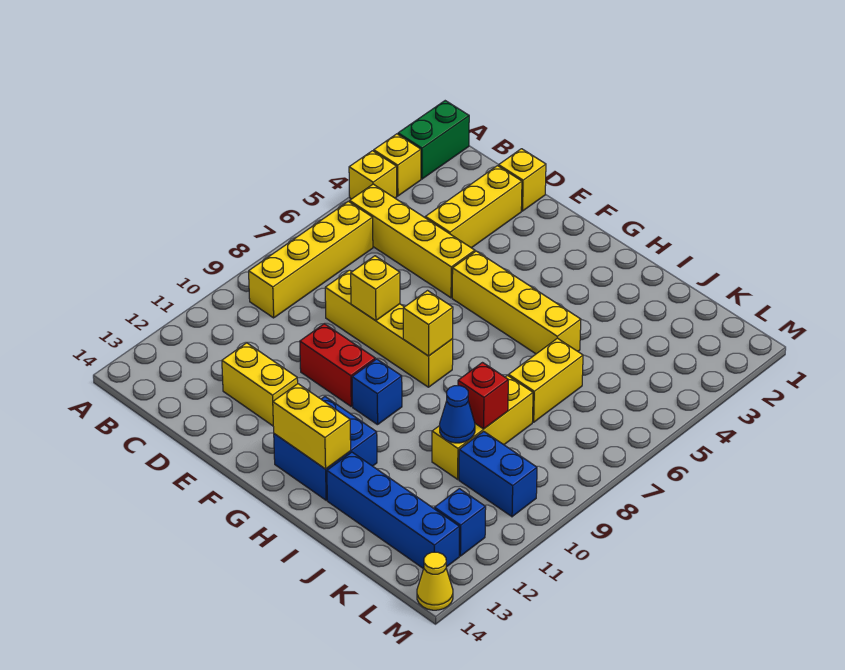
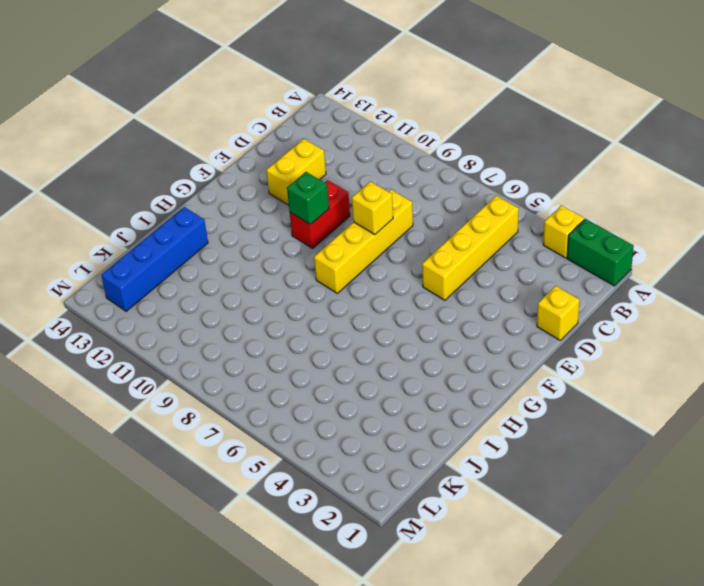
green brick F10 level 2 -> none
none -> yellow brick A4 level 1
none -> yellow brick B6:B9 level 1
none -> yellow brick D2:D4 level 1

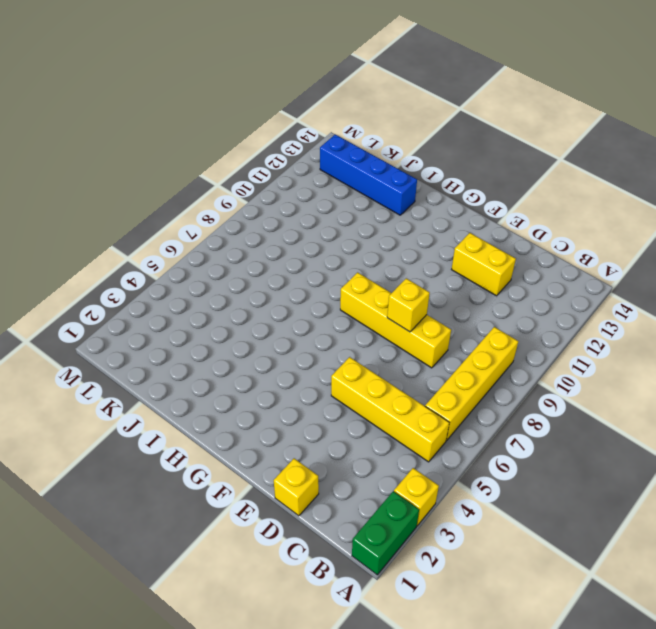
none -> yellow brick A4 level 1
none -> yellow brick D2:D4 level 1
none -> red brick E10:F10 level 1

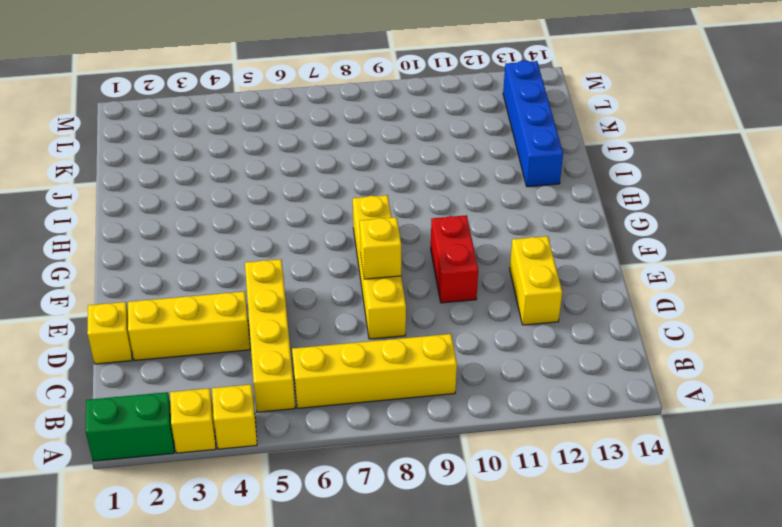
none -> yellow brick F5:I5 level 1
none -> blue brick G10 level 1
none -> blue brick G12:H13 level 1

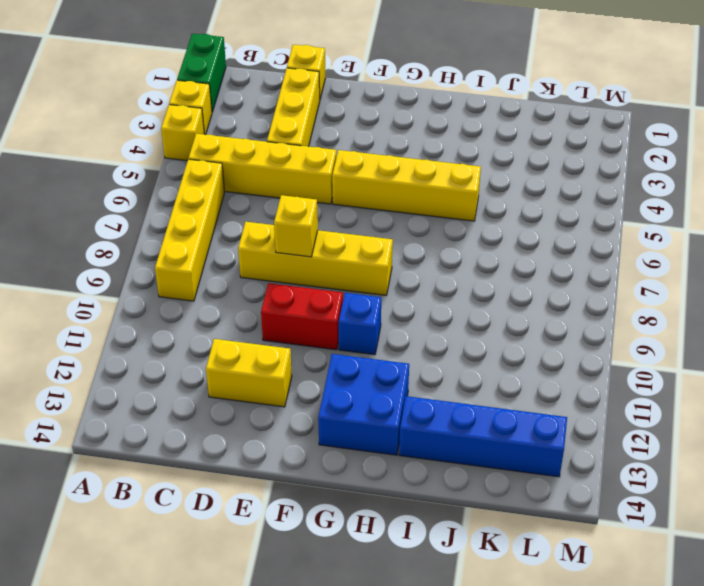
none -> yellow brick J6:J7 level 1
none -> yellow brick J8:J10 level 1
none -> blue brick K10:L10 level 1

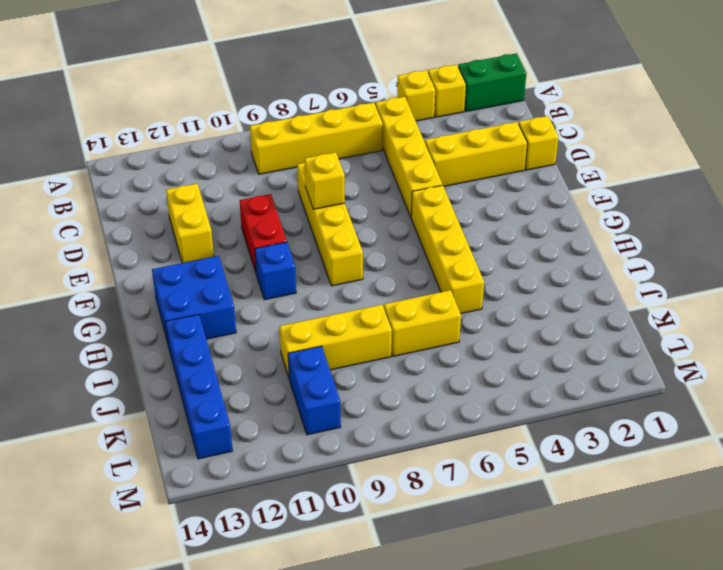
none -> blue brick L12 level 1
none -> yellow cone M14 level 1
none -> yellow brick G8 level 2

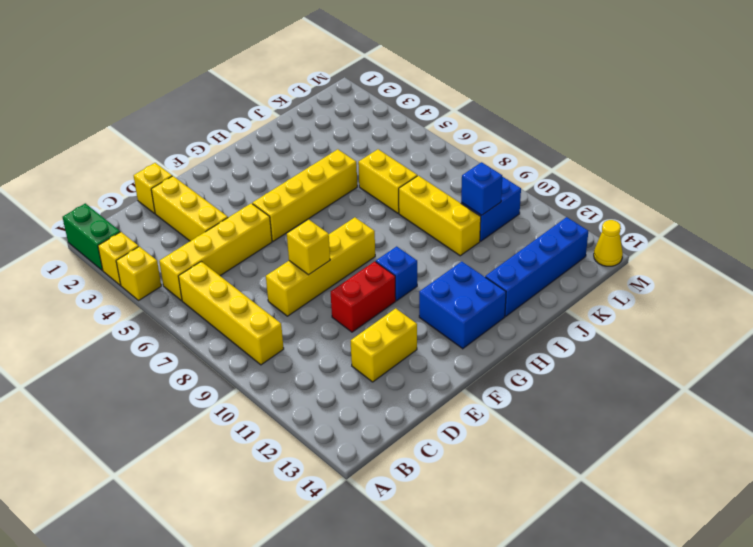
blue brick K10 level 2 -> blue brick L12 level 1
none -> yellow brick G8 level 2
none -> yellow brick G13:H13 level 2
none -> red brick J9 level 2

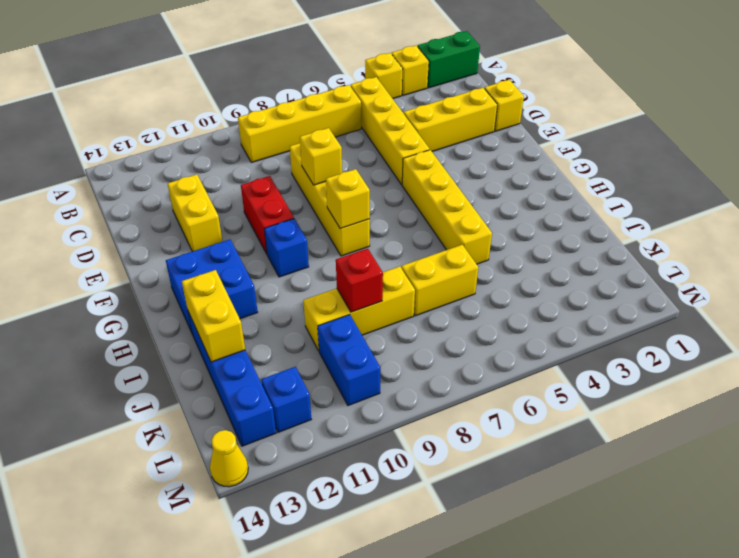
yellow brick I13:J13 level 2 -> yellow brick G13:H13 level 2
none -> blue cone J10 level 2

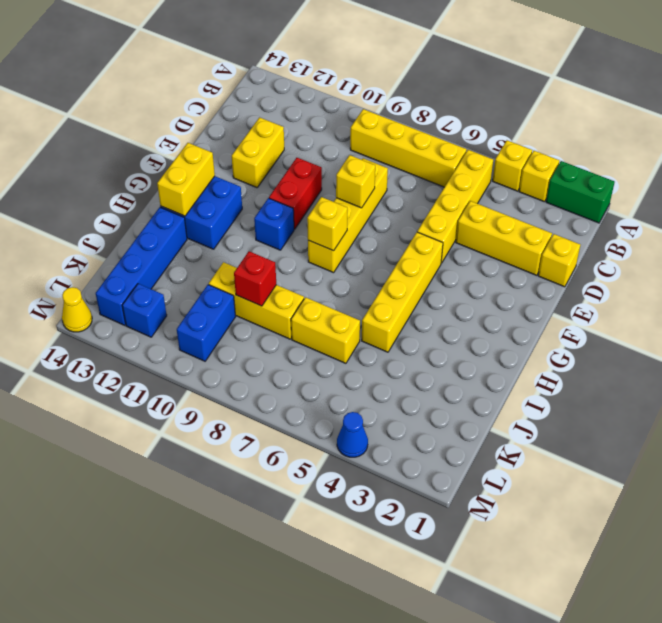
blue cone M4 level 1 -> blue cone J10 level 2

